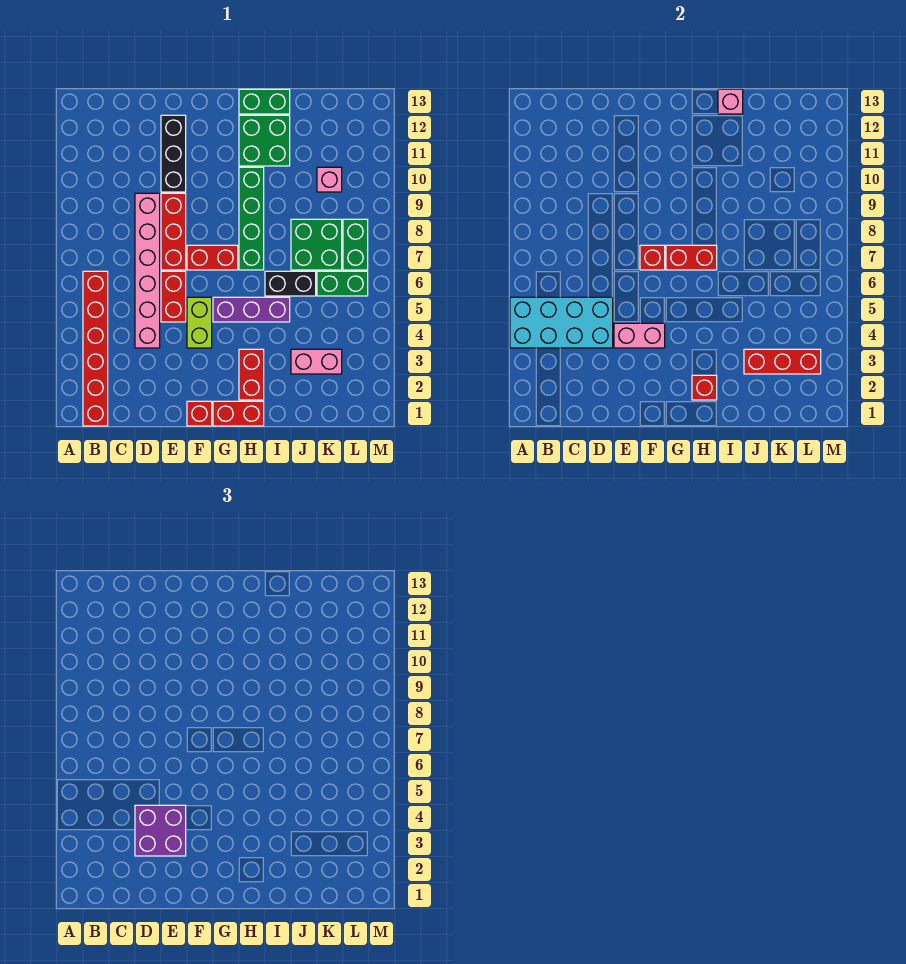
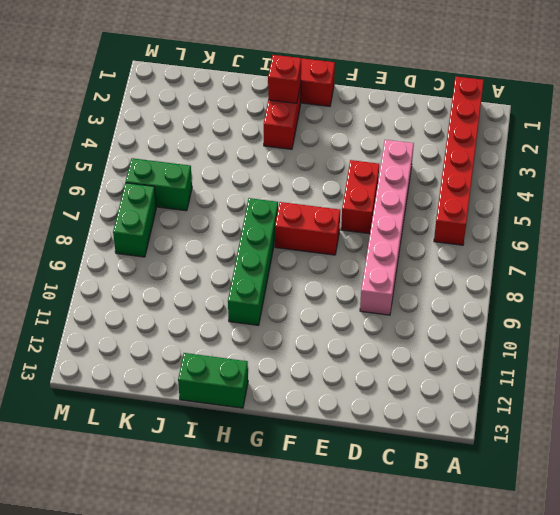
none -> red brick E7:E9 level 1
none -> black brick E10:E12 level 1
none -> red brick F1 level 1

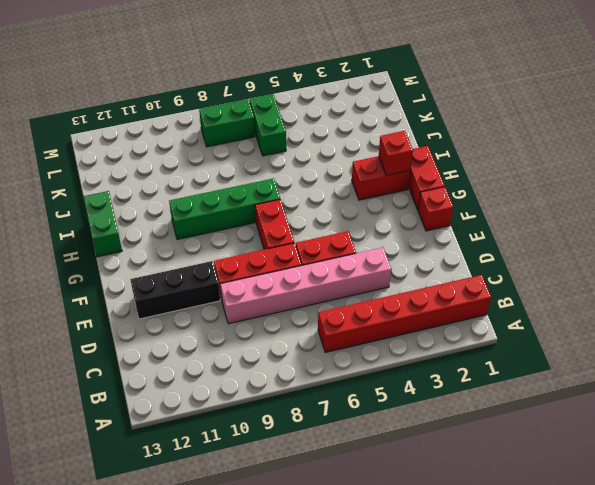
none -> lime brick F4:F5 level 1
none -> purple brick G5:I5 level 1
none -> green brick H11:I12 level 1

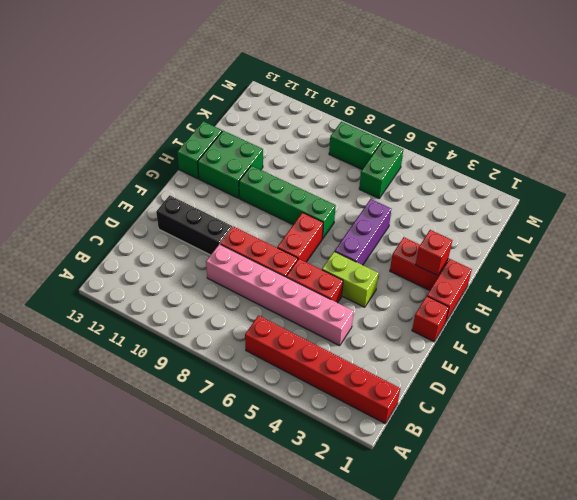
none -> black brick I6:J6 level 1
none -> pink brick J3:K3 level 1
none -> green brick J7:K8 level 1

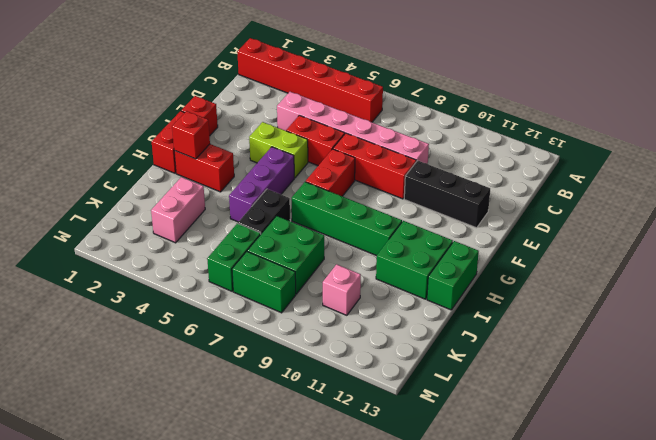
none -> cyan brick A4:D5 level 2
none -> pink brick E4:F4 level 2
none -> red brick F7 level 2

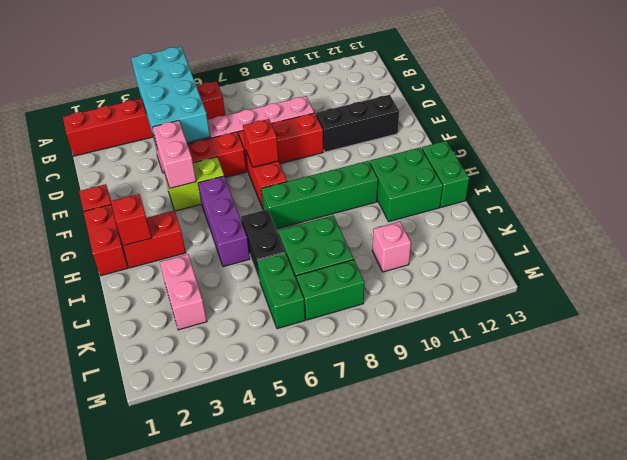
none -> red brick G7:H7 level 2
none -> pink brick I13 level 2
none -> red brick J3:L3 level 2

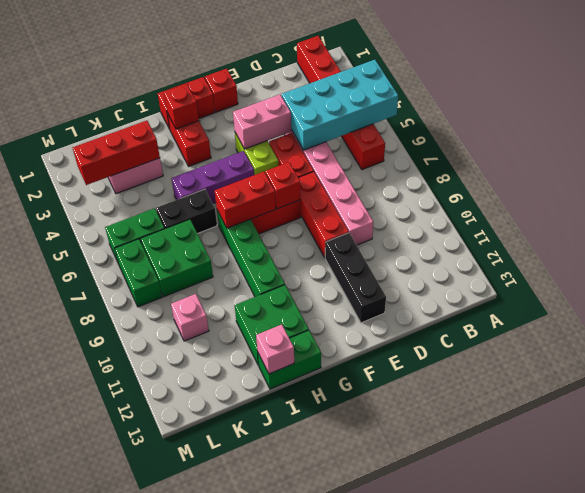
none -> purple brick D3:E4 level 3

